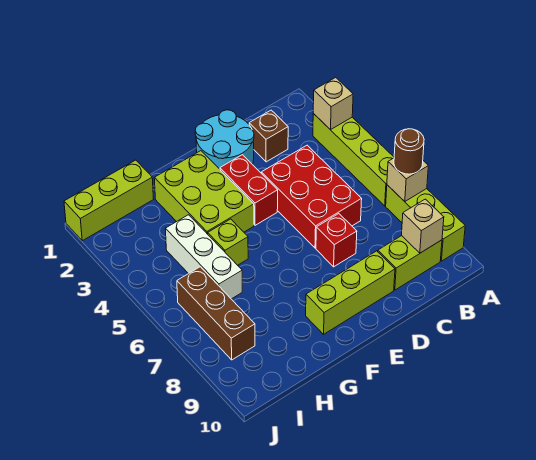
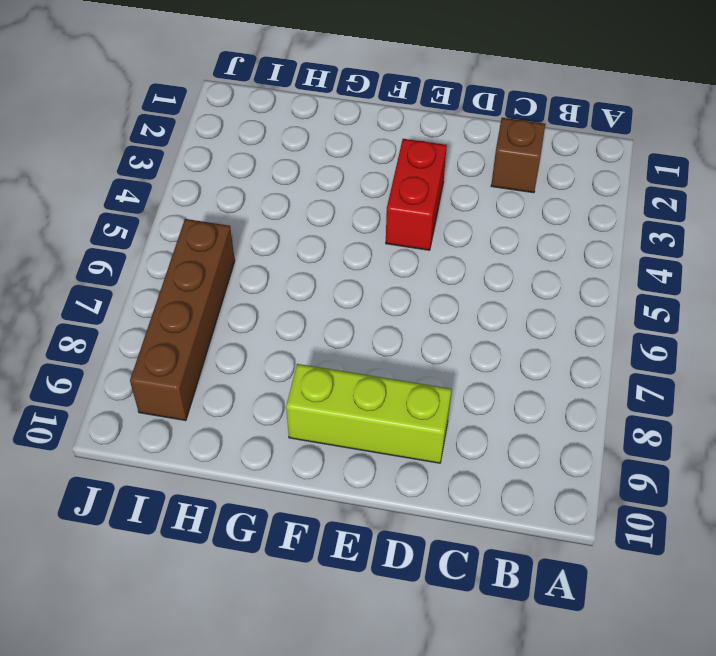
brown brick I6:I9 level 1 -> brown brick I6:I8 level 1
none -> lime brick A3:A6 level 1
none -> lime brick A7:A9 level 1
none -> lime brick B9:C9 level 1

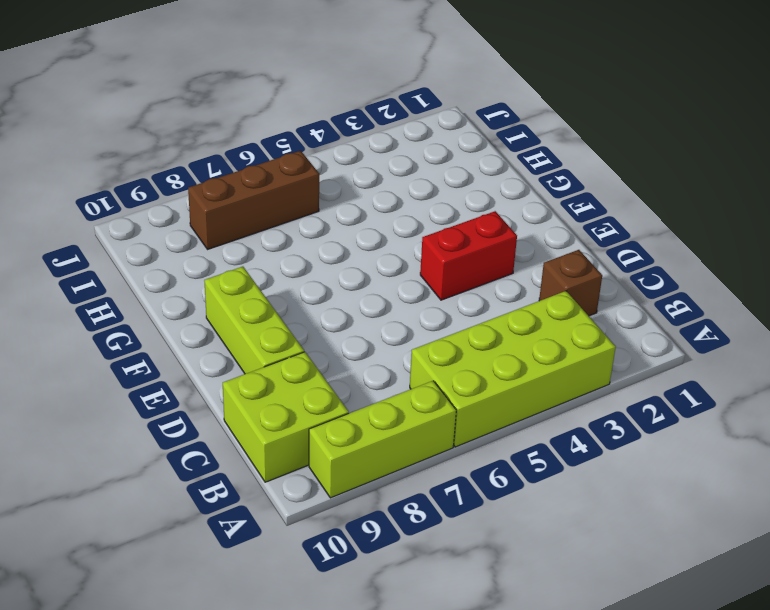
lime brick A3:B6 level 1 -> lime brick A3:A6 level 1
lime brick B9:C10 level 1 -> lime brick B9:C9 level 1
none -> red brick C4:D6 level 1
none -> cyan round brick D1:E2 level 1
none -> red brick D7 level 1

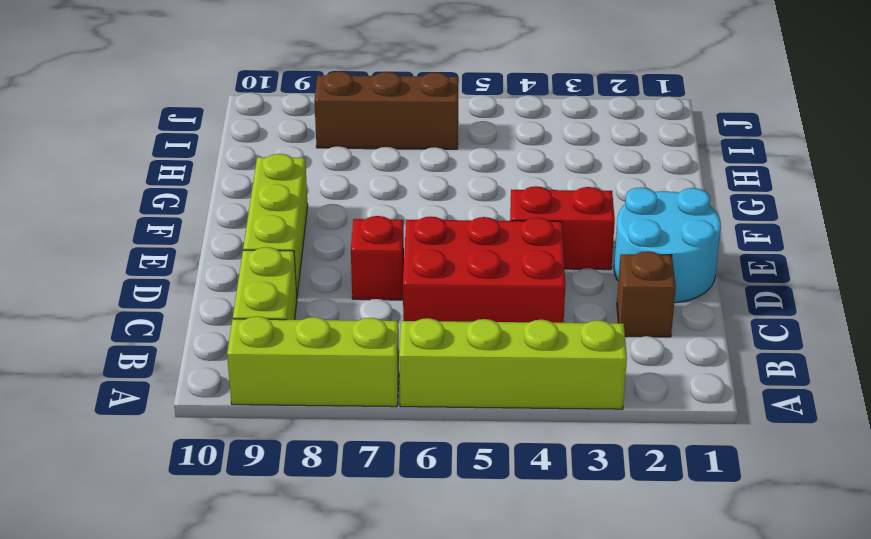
none -> lime brick F2:G4 level 1
none -> lime brick G5 level 1
none -> lime brick H1:J1 level 1

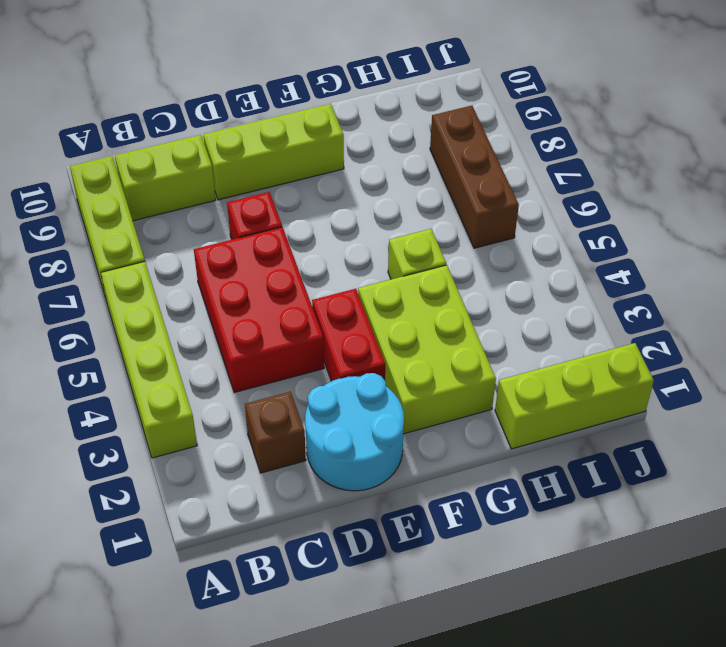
none -> white brick H4:H6 level 1
none -> tan brick A3 level 2
none -> tan brick A7 level 2

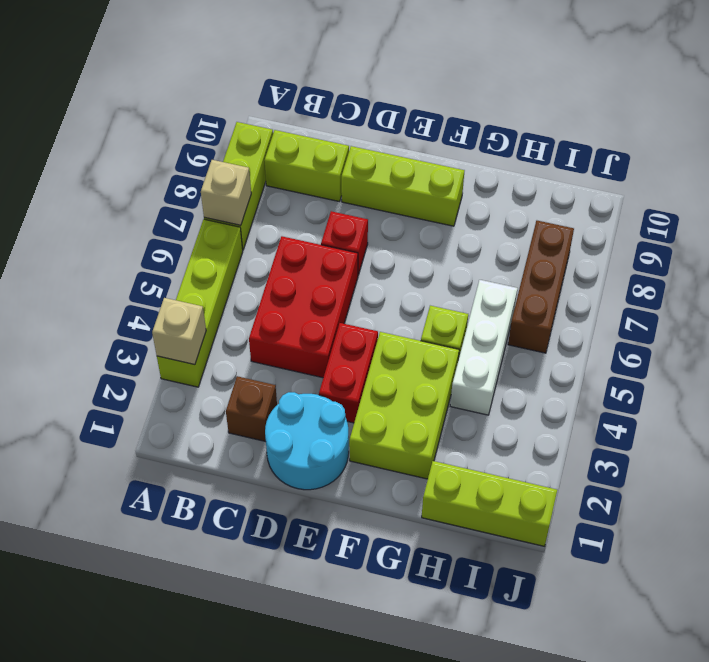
none -> tan brick B9 level 2
none -> brown round brick A7 level 3

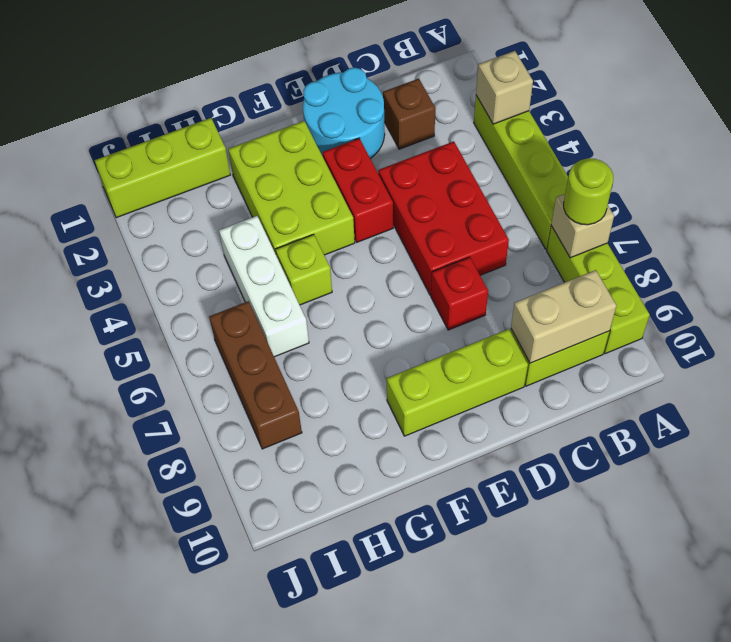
lime round brick A7 level 3 -> brown round brick A7 level 3
tan brick B9:C9 level 2 -> tan brick B9 level 2

